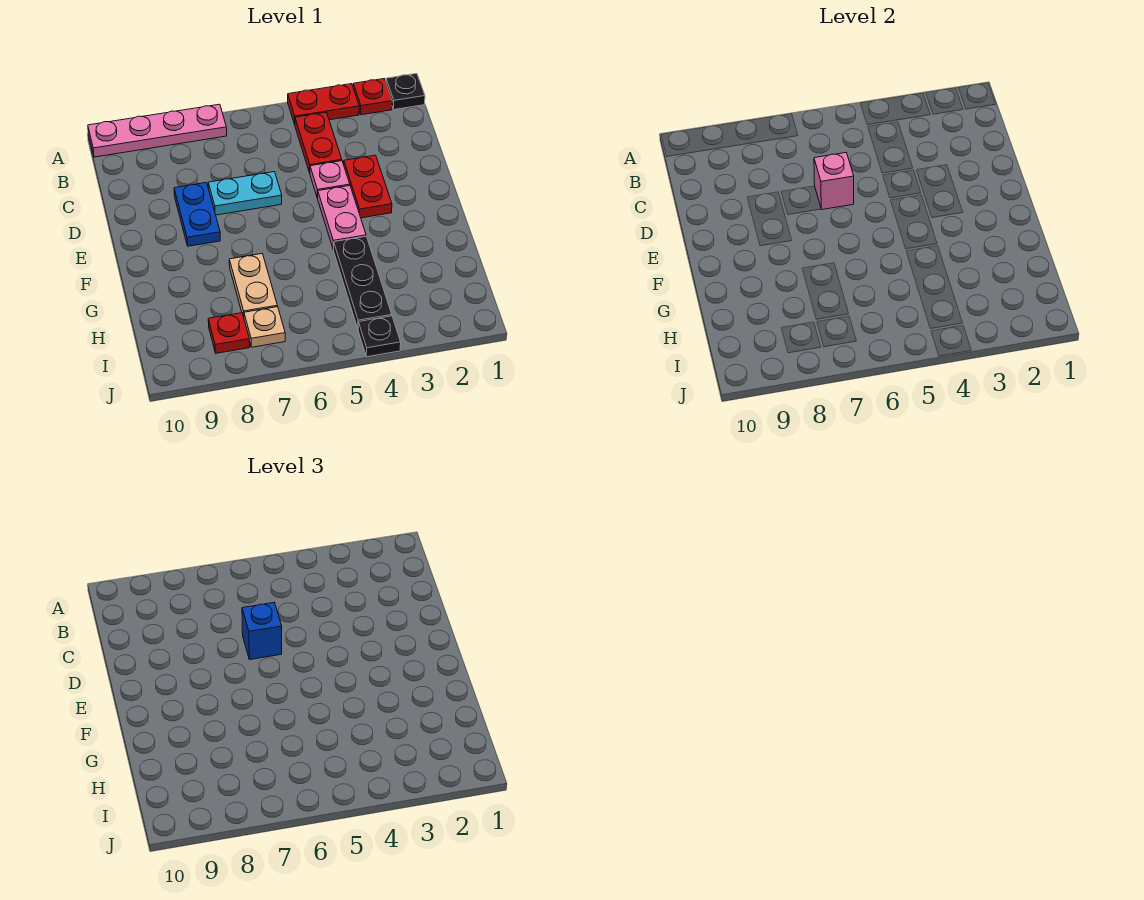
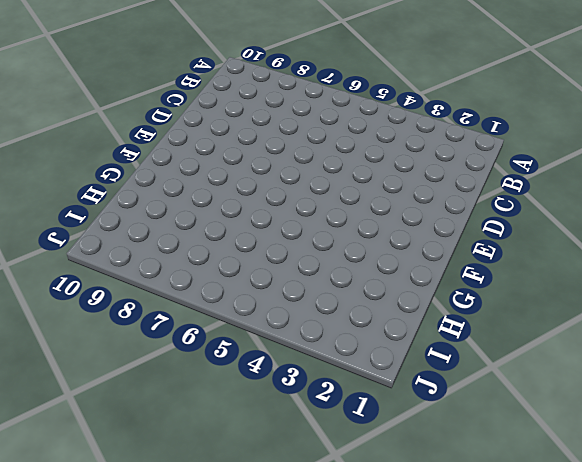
none -> black plate A1 level 1
none -> red plate A2 level 1
none -> red plate A3:A4 level 1

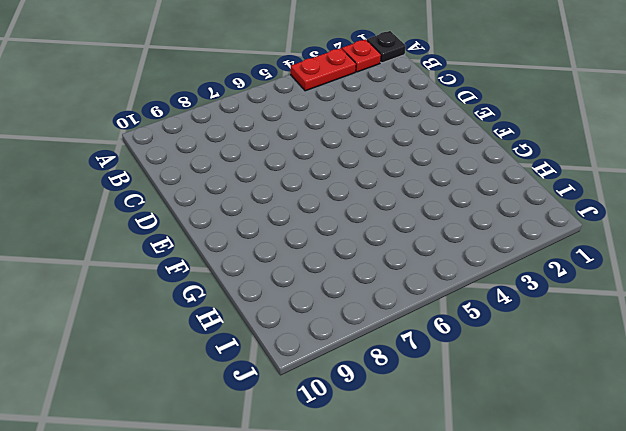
none -> pink plate A7:A10 level 1
none -> red plate B4:C4 level 1
none -> red plate D3:E3 level 1

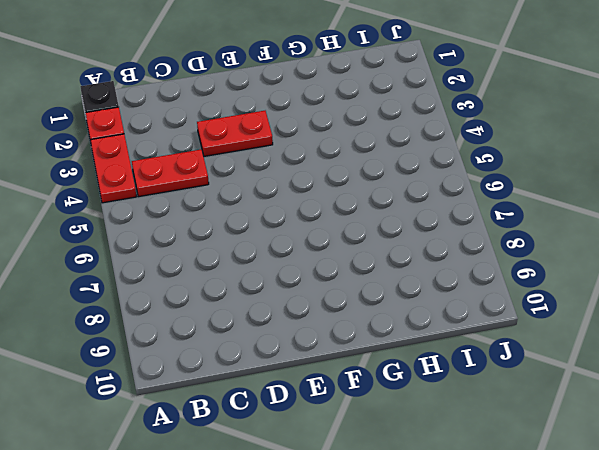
none -> pink plate A7:A10 level 1
none -> pink plate D4 level 1
none -> cyan plate D6:D7 level 1

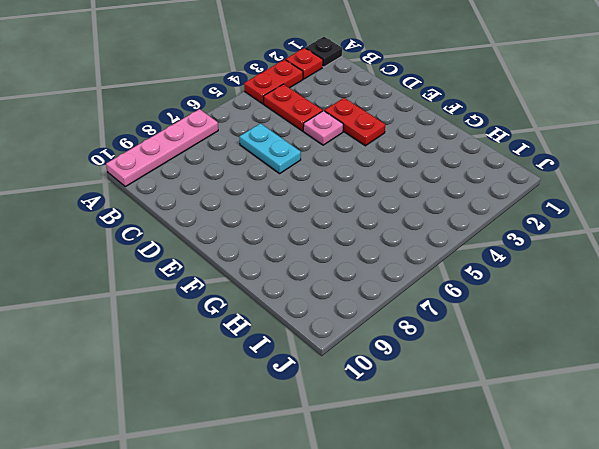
cyan plate C6:D6 level 1 -> cyan plate D6:D7 level 1
none -> blue plate D8:E8 level 1
none -> pink plate E4:F4 level 1
none -> black plate G4:I4 level 1

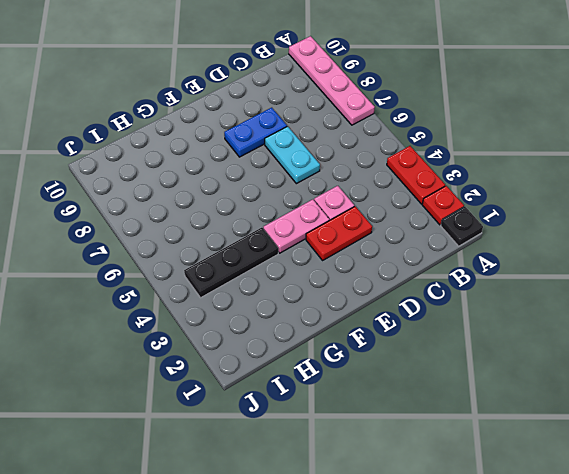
none -> red plate B4:C4 level 1
none -> tan plate G7:H7 level 1
none -> tan plate I7 level 1

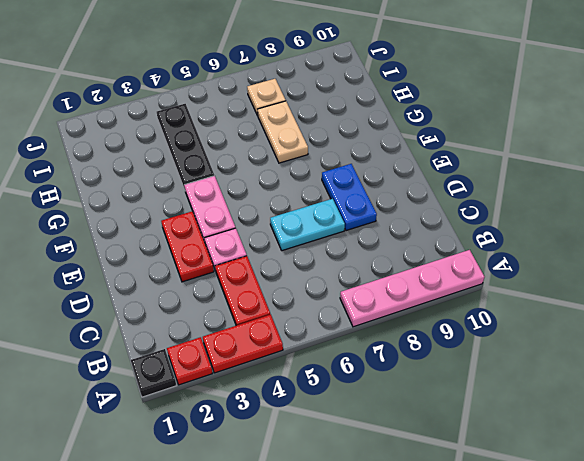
none -> red plate I8 level 1
none -> black plate J4 level 1
none -> pink brick D6 level 2

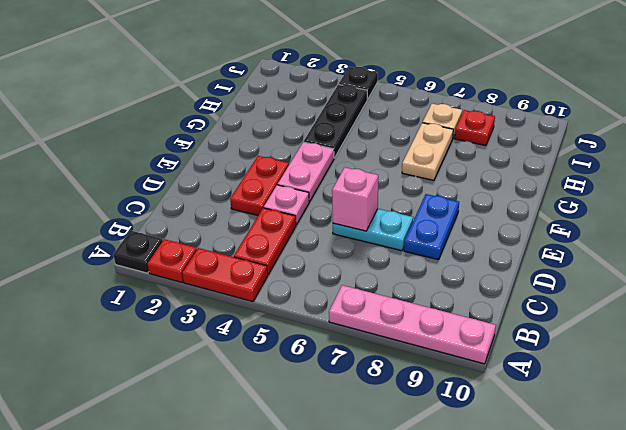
none -> blue brick D6 level 3

